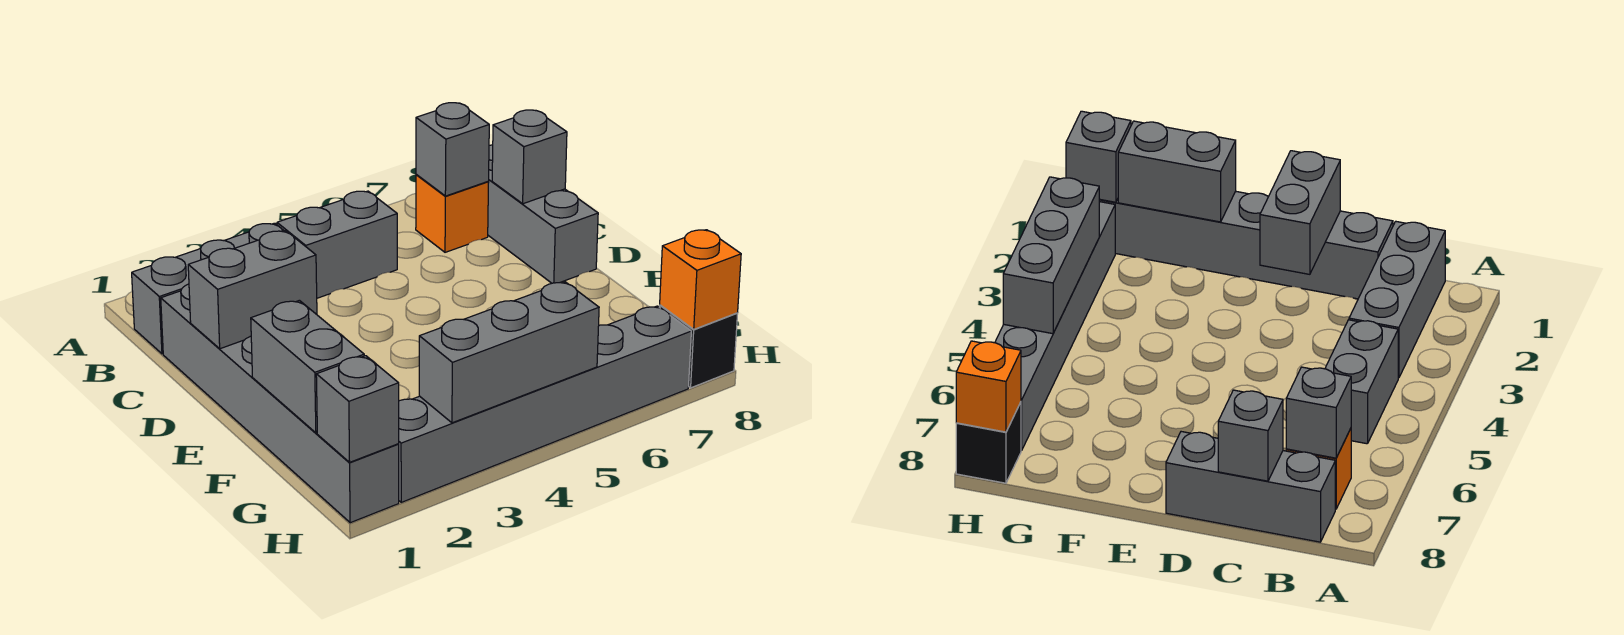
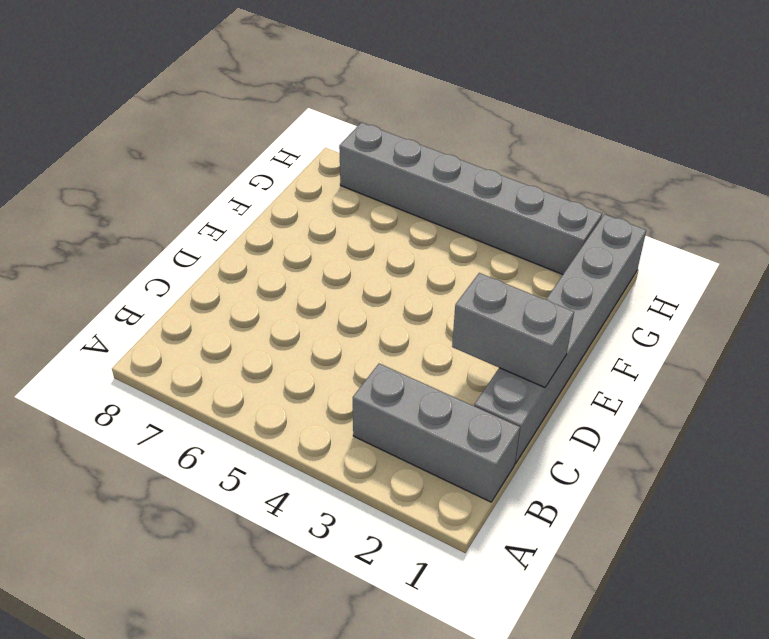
none -> grey brick B4:B5 level 1
none -> orange brick B7 level 1
none -> grey brick B8:D8 level 1

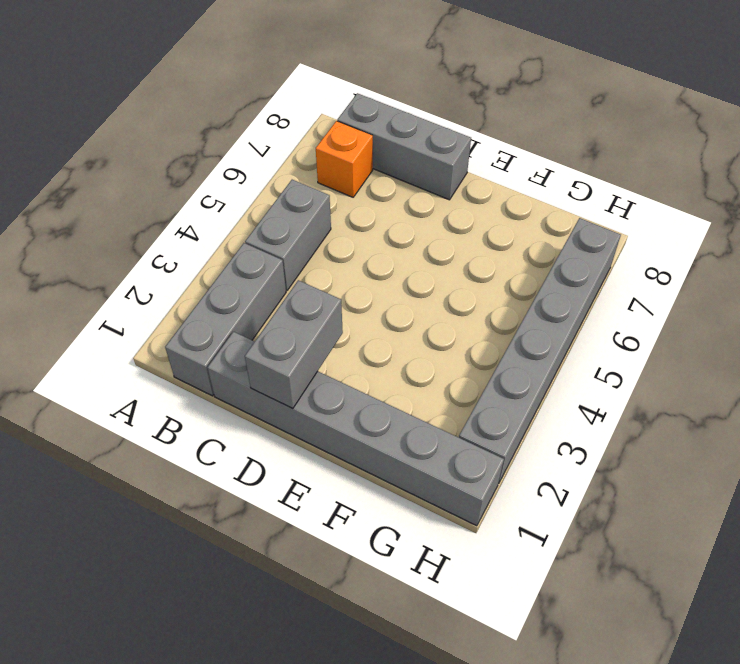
none -> black brick H8 level 1
none -> grey brick B7 level 2
none -> grey brick C8 level 2

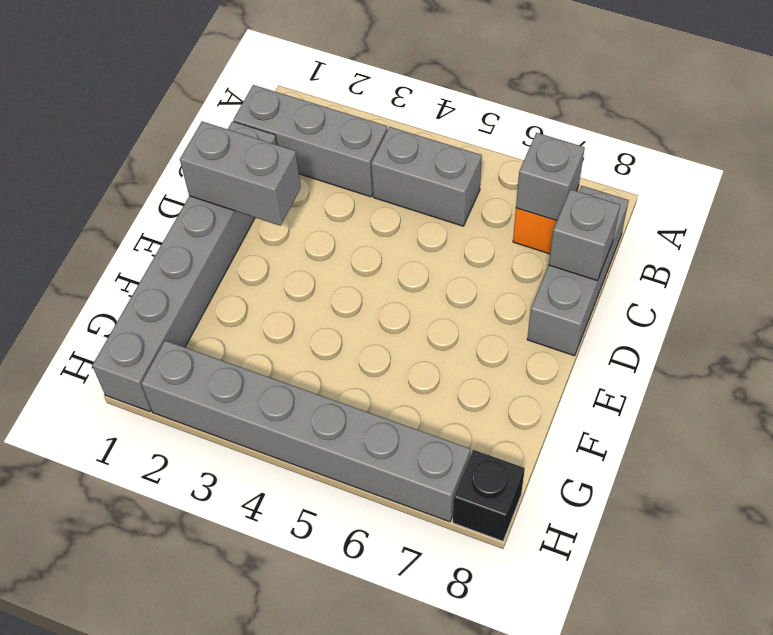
none -> grey brick F1:G1 level 2
none -> grey brick H1 level 2
none -> grey brick H3:H5 level 2

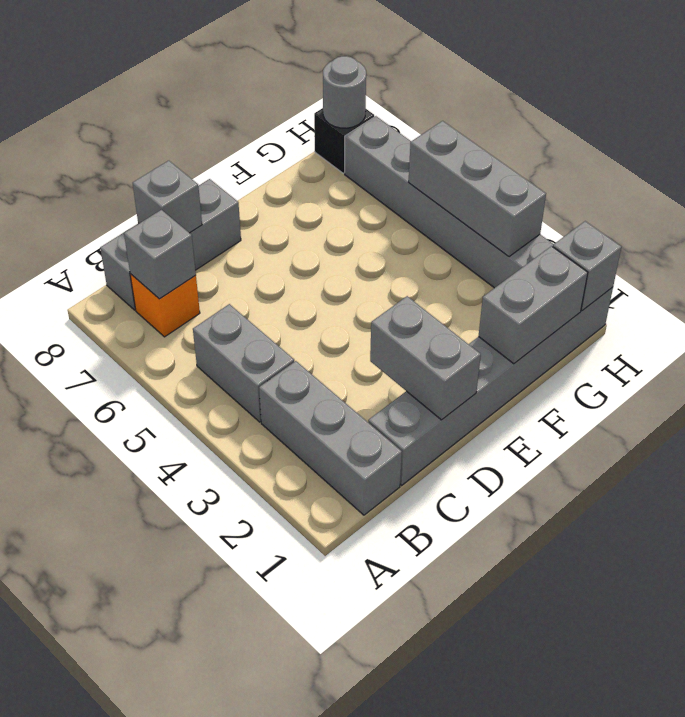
grey round brick H8 level 2 -> orange brick H8 level 2

